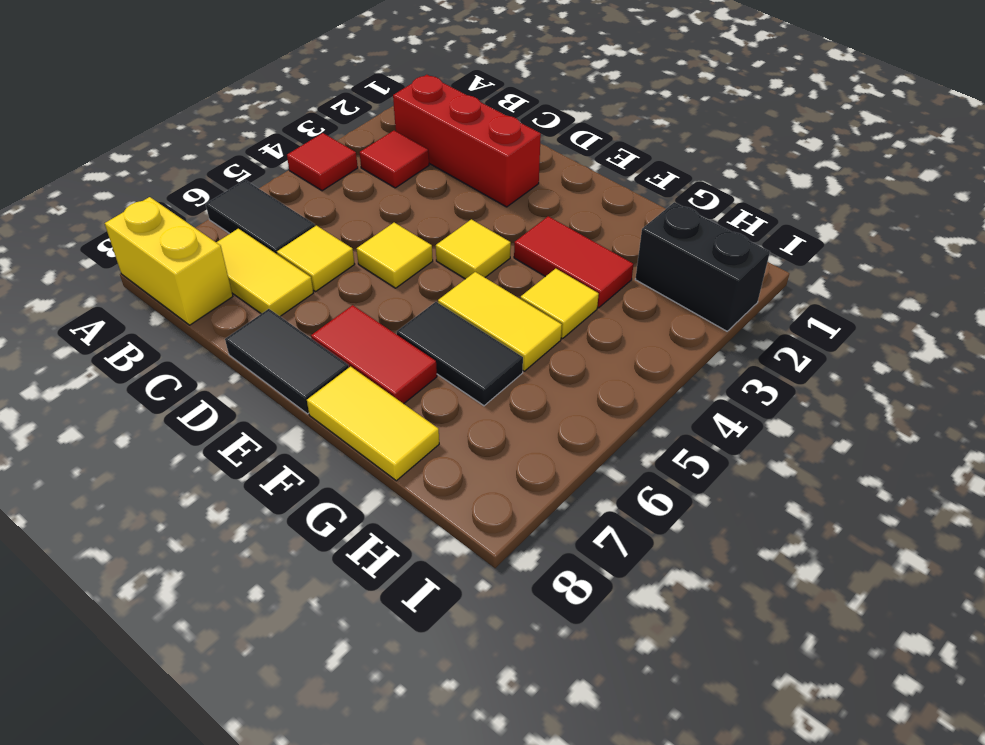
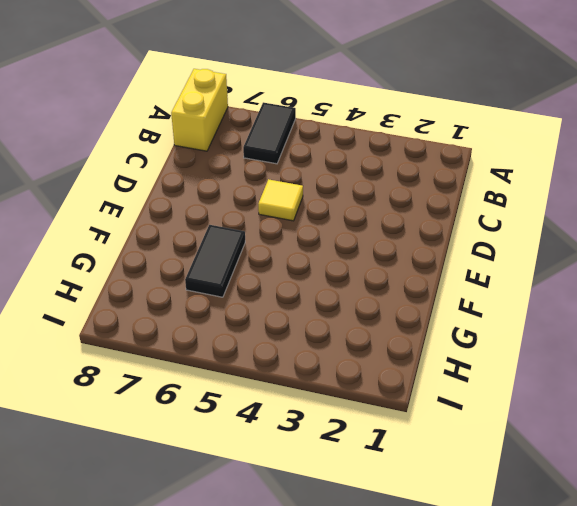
none -> red tile A4 level 1
none -> red brick B2:D2 level 1
none -> red tile B3 level 1

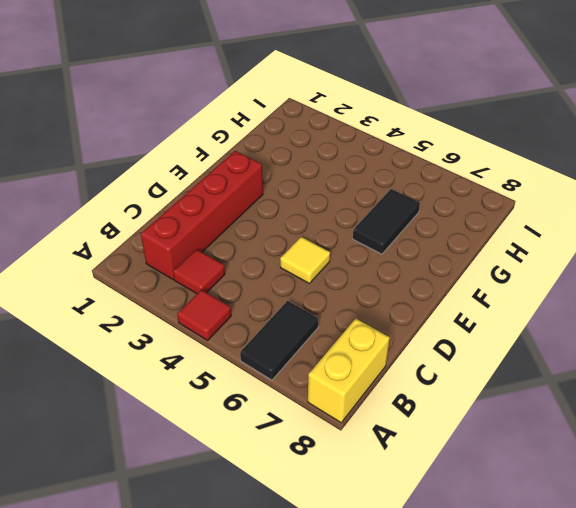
red brick B2:E2 level 1 -> red brick B2:D2 level 1
none -> yellow tile B7:C7 level 1
none -> yellow tile C6 level 1
none -> black tile D8:E8 level 1

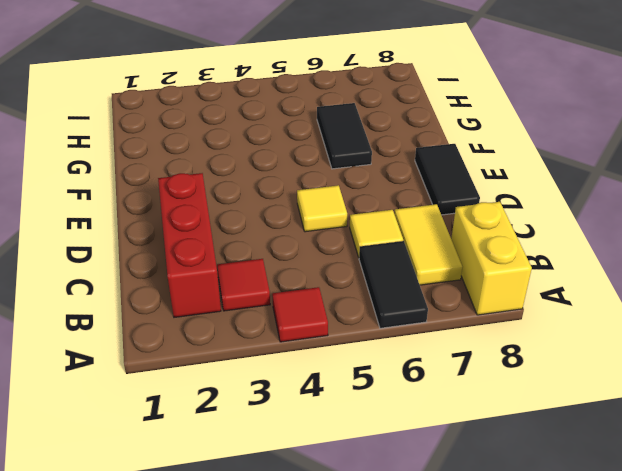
none -> yellow tile E4 level 1
none -> red tile E7:F7 level 1
none -> red tile F3:G3 level 1

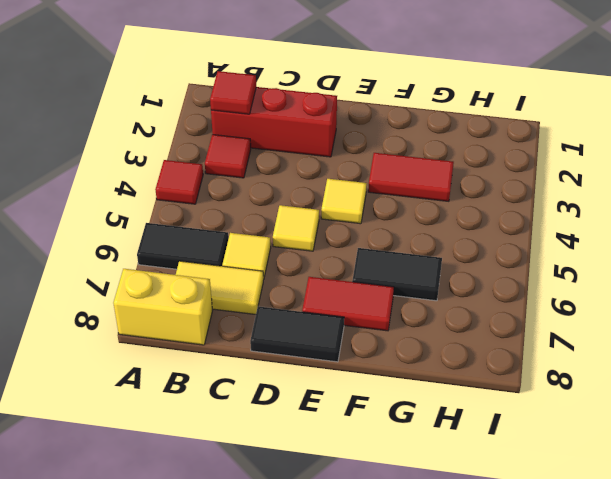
red tile B2 level 2 -> none
none -> yellow tile F5:G5 level 1
none -> yellow tile F8:G8 level 1
none -> yellow tile G4 level 1

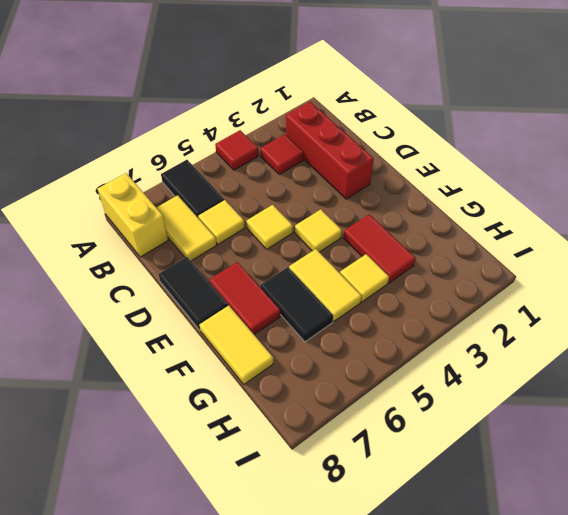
none -> black brick H2:I2 level 1

